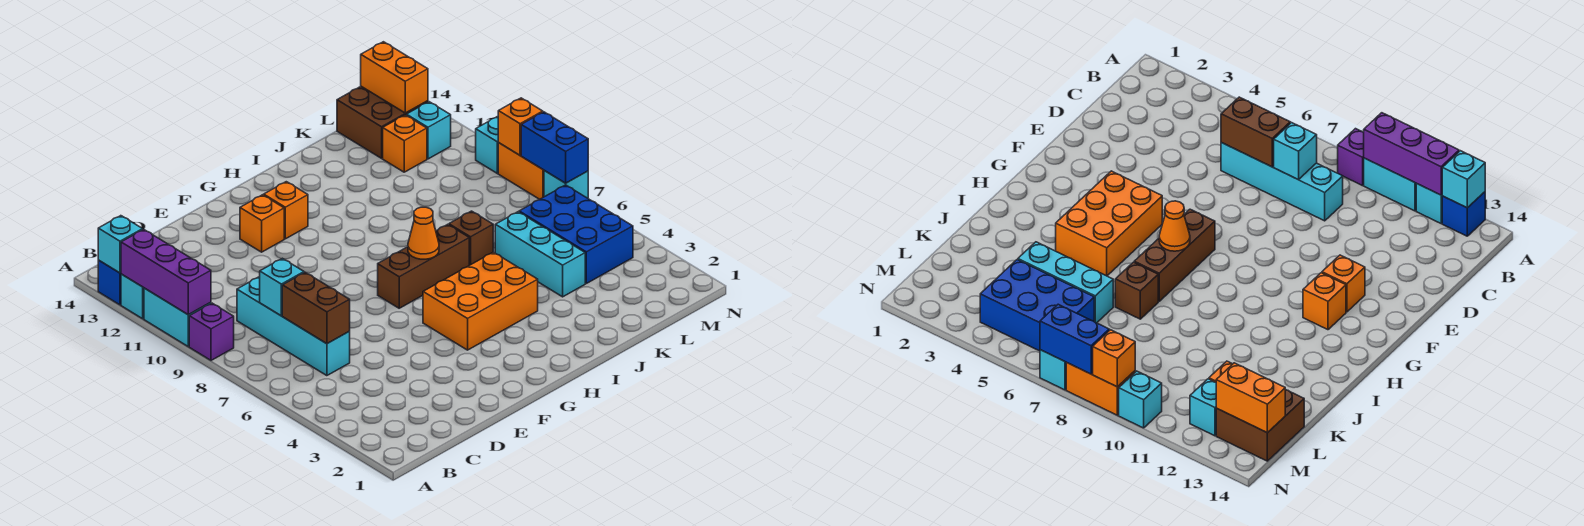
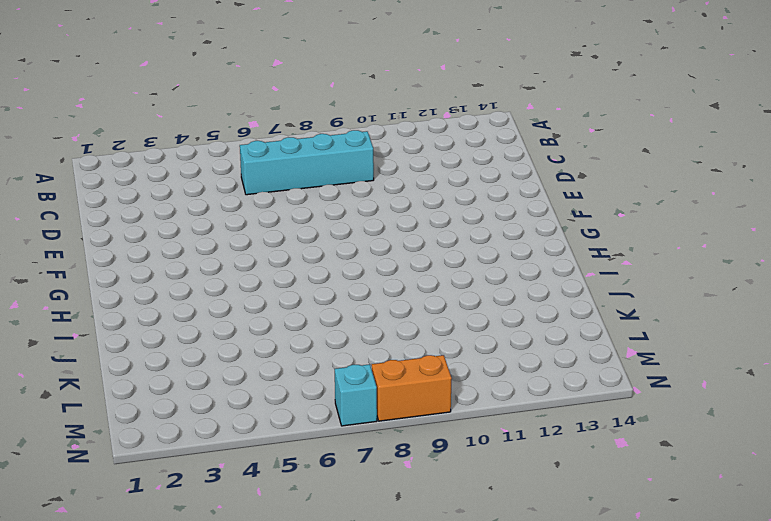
none -> purple brick A9 level 1
none -> cyan brick A10:A11 level 1
none -> cyan brick A12 level 1

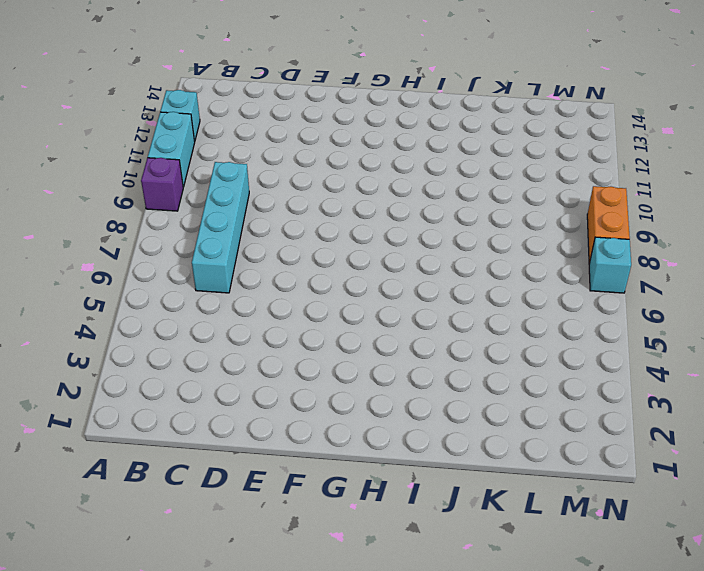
none -> blue brick A13 level 1
none -> orange brick F12 level 1
none -> orange brick G4:I5 level 1

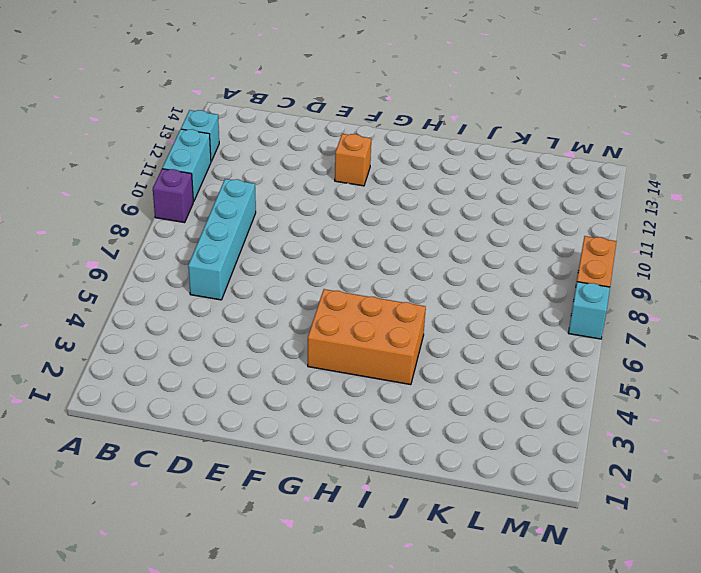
none -> blue brick A13 level 1
none -> brown brick G7:I7 level 1
none -> orange brick G12 level 1

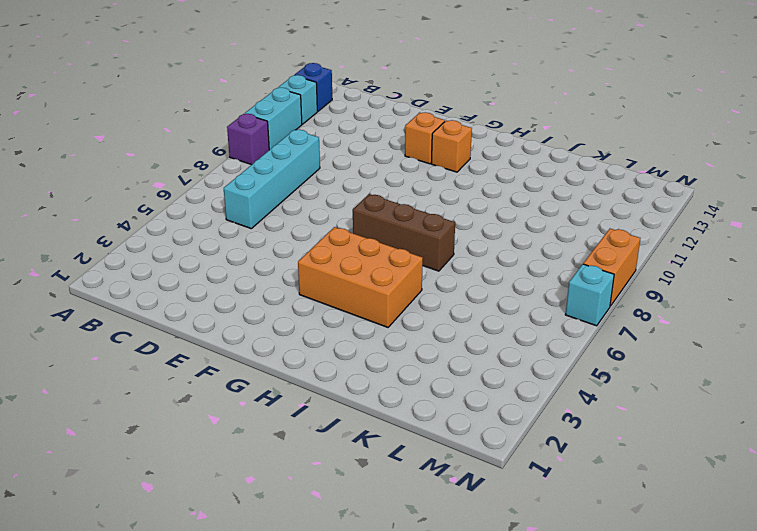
none -> brown brick J7 level 1
none -> cyan brick K4:K6 level 1
none -> blue brick L4:M6 level 1

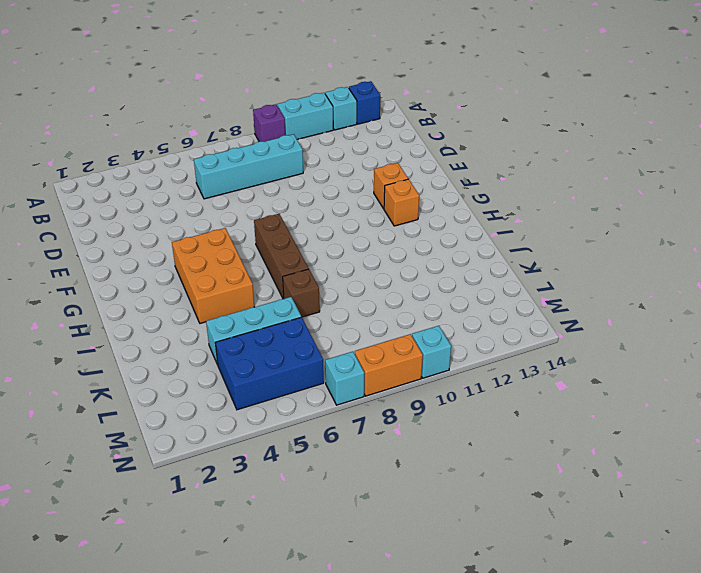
none -> orange brick L12 level 1
none -> brown brick L13:M14 level 1
none -> cyan brick M12 level 1

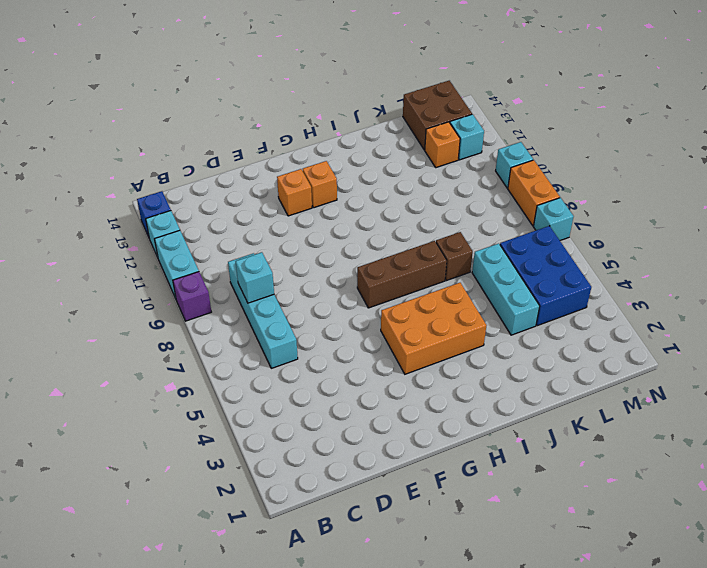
none -> purple brick A10:A12 level 2
none -> cyan brick A13 level 2
none -> brown brick C6:C7 level 2

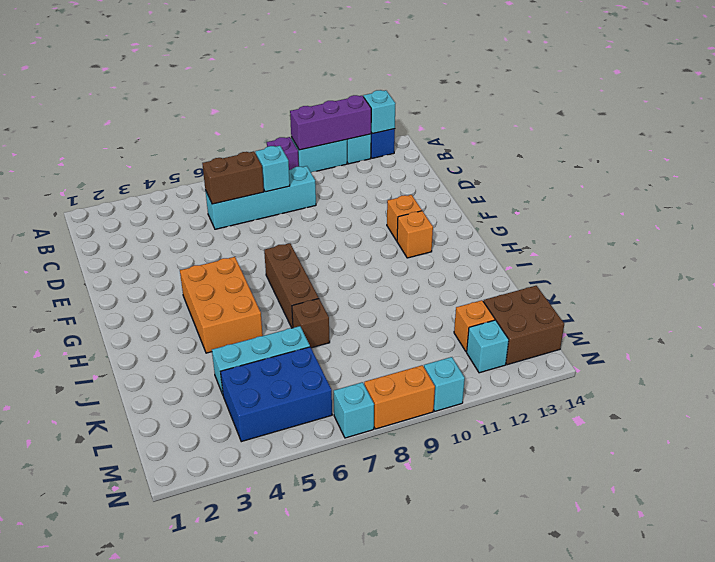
none -> orange cone H7 level 2
none -> orange brick M13:M14 level 2
none -> blue brick N7:N8 level 2

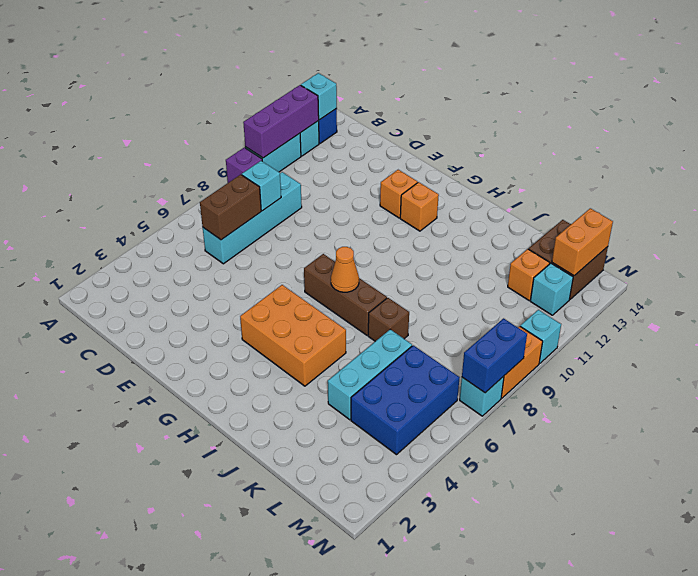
none -> orange brick N9 level 2

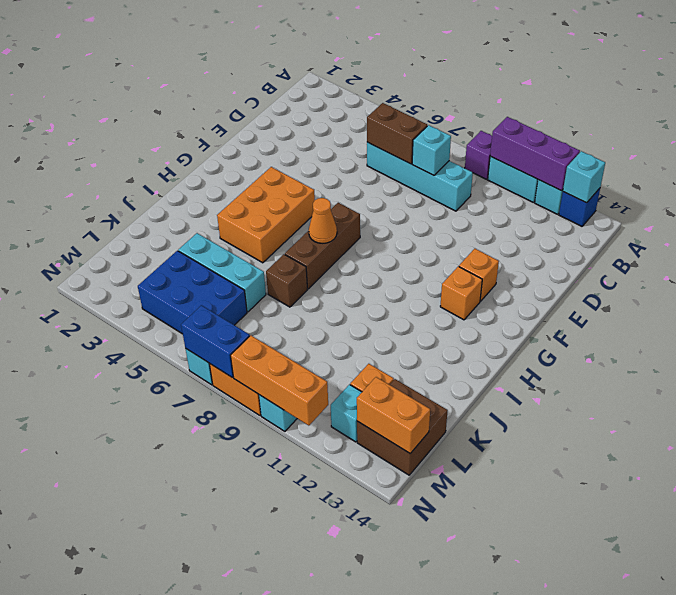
orange brick N9:N11 level 2 -> orange brick N9 level 2

